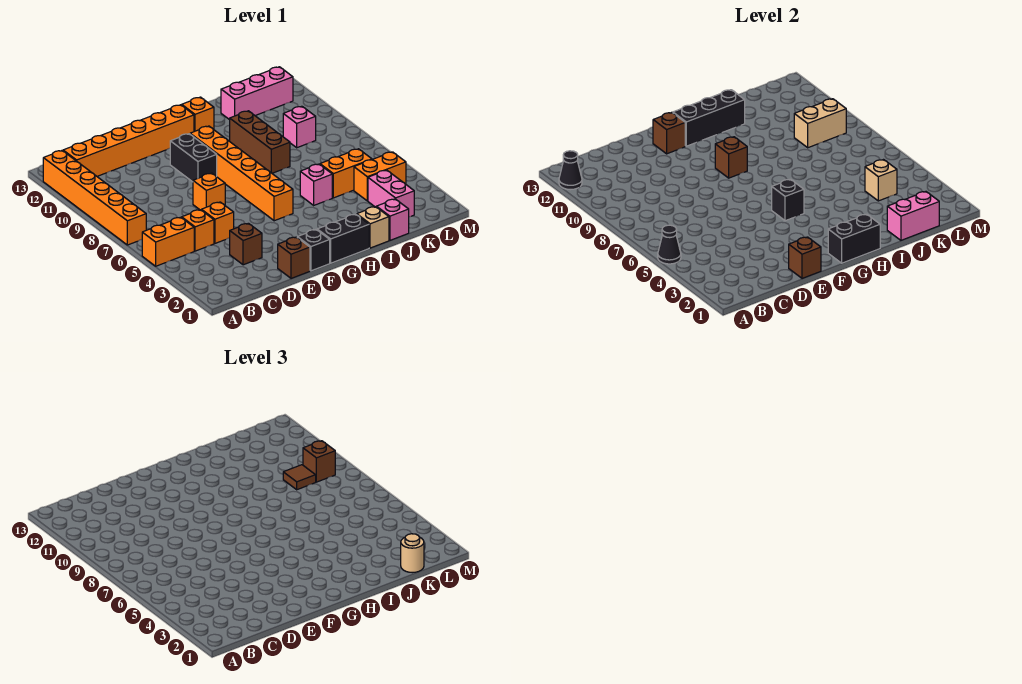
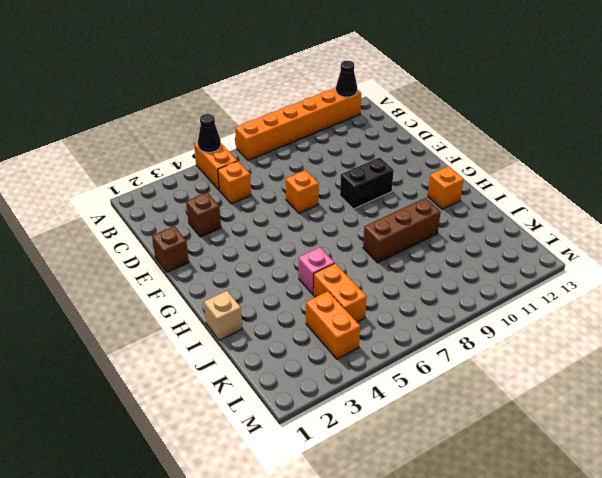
none -> orange brick B12:G12 level 1
none -> orange brick D5 level 1
none -> black brick F1 level 1
none -> black brick G1:H1 level 1

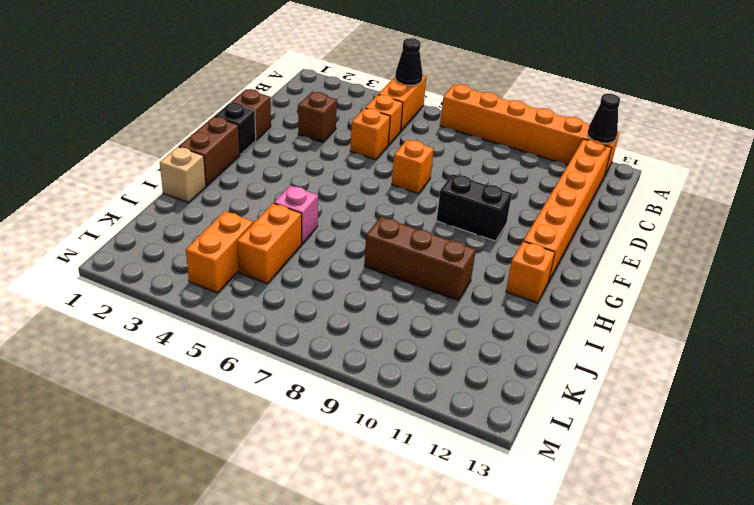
brown brick G1:H1 level 1 -> black brick G1:H1 level 1
none -> orange brick G5:G10 level 1
none -> pink brick J1 level 1
none -> pink brick J12:L12 level 1
none -> pink brick K2:K3 level 1

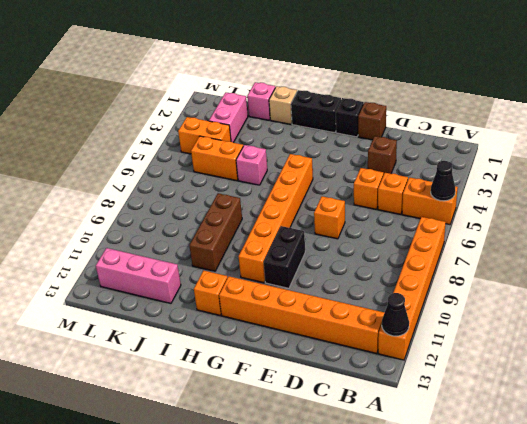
none -> pink brick K9 level 1
none -> brown brick E1 level 2
none -> brown brick F12 level 2
none -> black brick G1:H1 level 2

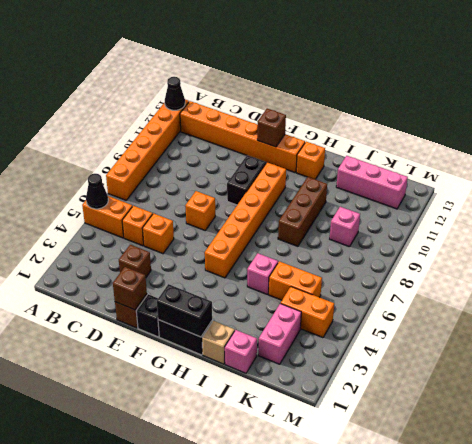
none -> black brick G5 level 2
none -> brown brick G9 level 2
none -> black brick G12:I12 level 2
none -> pink brick J1:K1 level 2

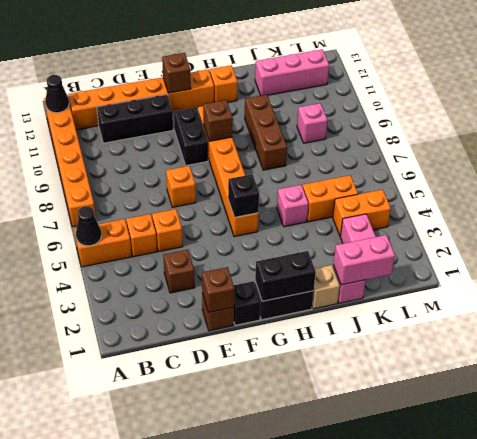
black brick C11:E11 level 1 -> black brick G12:I12 level 2
none -> tan brick K4 level 2
none -> tan brick K9:L9 level 2
none -> tan round brick K1 level 3
none -> brown tile K9 level 3

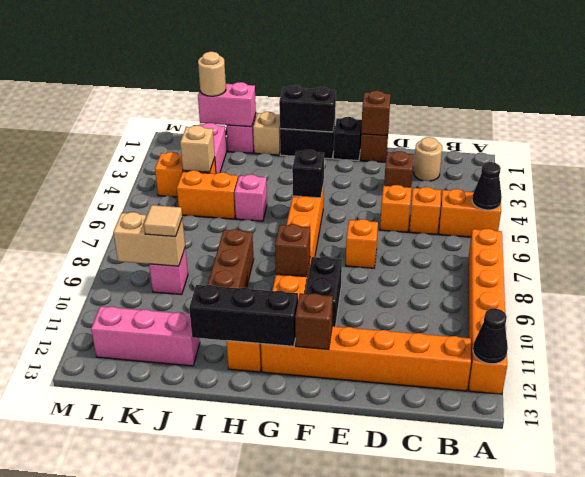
tan round brick C2 level 1 -> none
tan tile K9 level 3 -> brown tile K9 level 3
none -> brown brick L9 level 3

